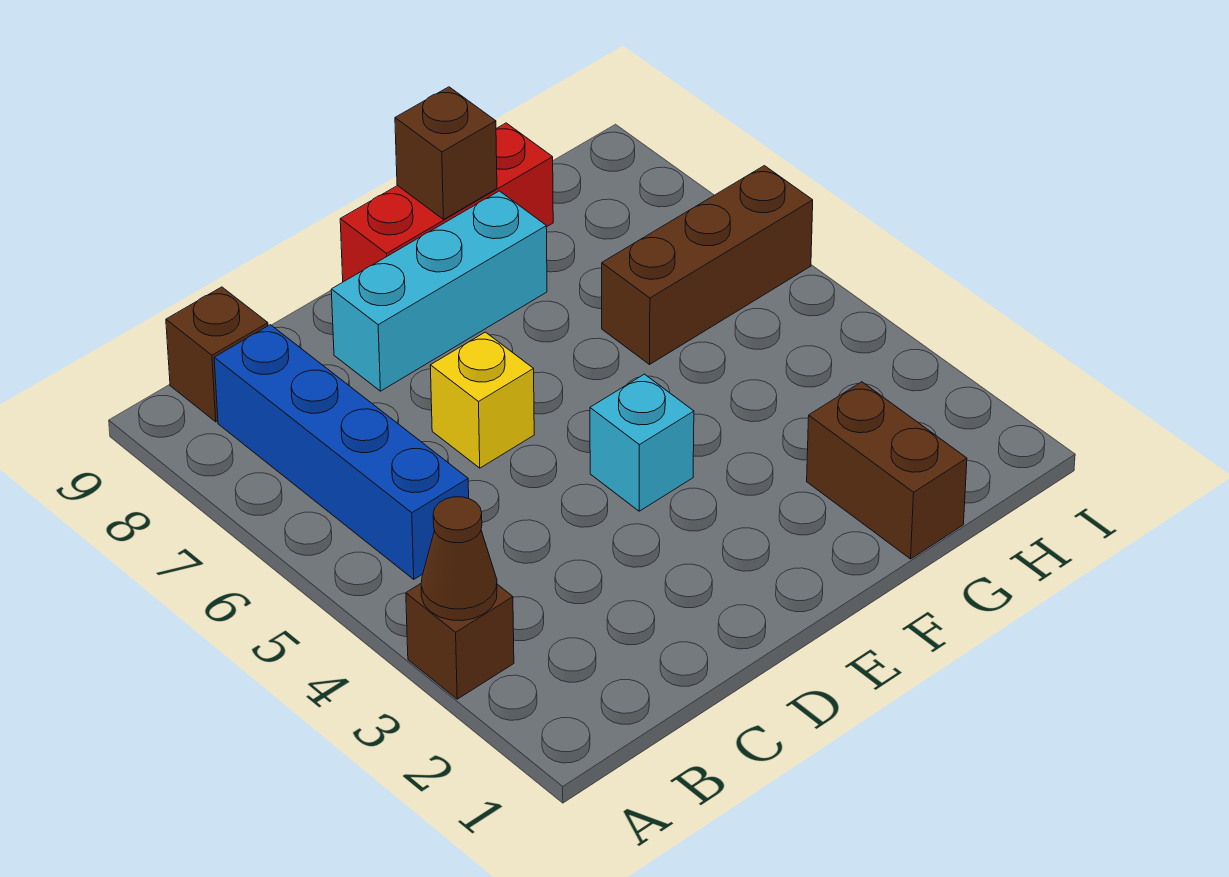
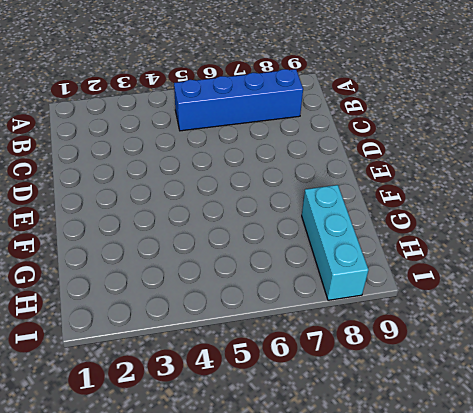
cyan brick G8:I8 level 1 -> cyan brick D8:F8 level 1
none -> brown brick A3 level 1
none -> brown brick B9 level 1

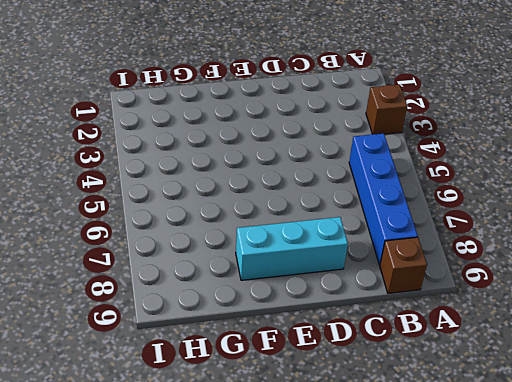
none -> yellow brick D6 level 1
none -> cyan brick E4 level 1

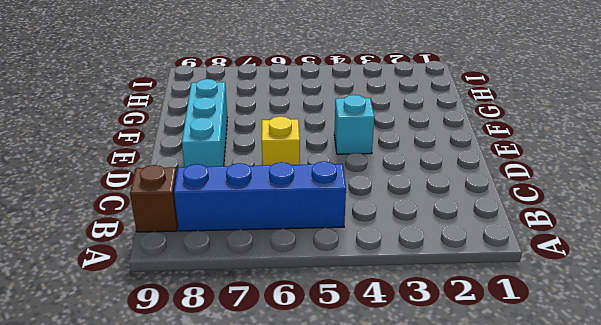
none -> brown brick A3 level 1
none -> red brick E9:G9 level 1

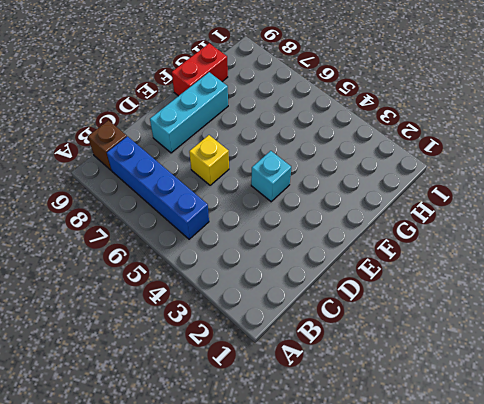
red brick F9:G9 level 1 -> red brick E9:G9 level 1
none -> brown brick A3 level 1
none -> brown brick G1:G2 level 1

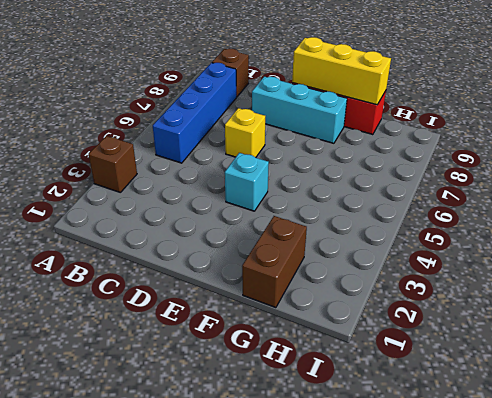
yellow brick E9:G9 level 2 -> brown brick F9 level 2
none -> brown brick G6:I6 level 1
none -> brown cone A3 level 2

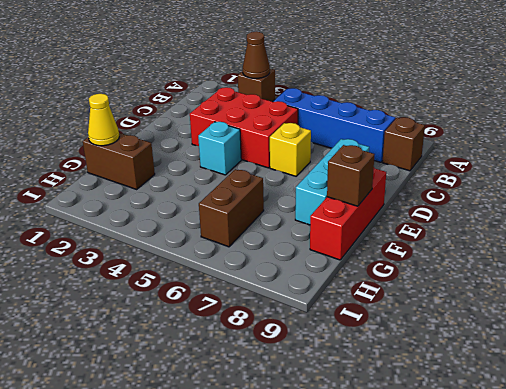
red brick C3:D5 level 1 -> none
yellow cone G1 level 2 -> none
brown brick G6:H6 level 1 -> brown brick G6:I6 level 1

